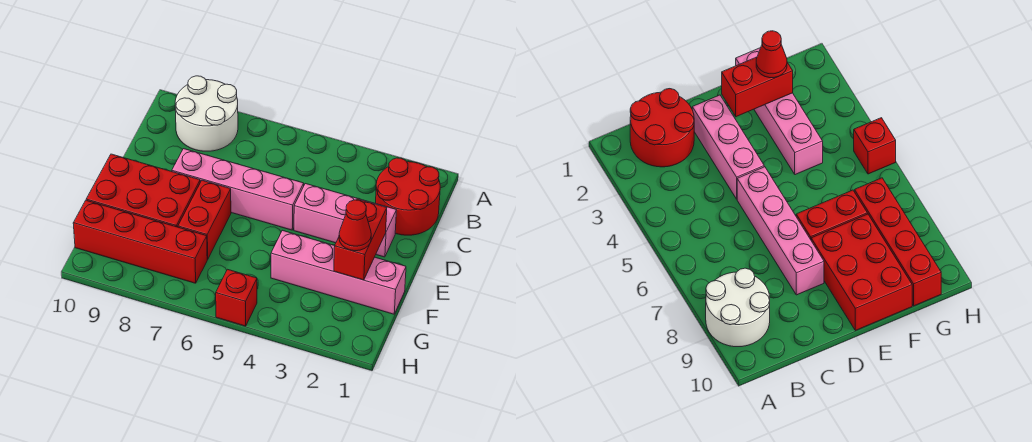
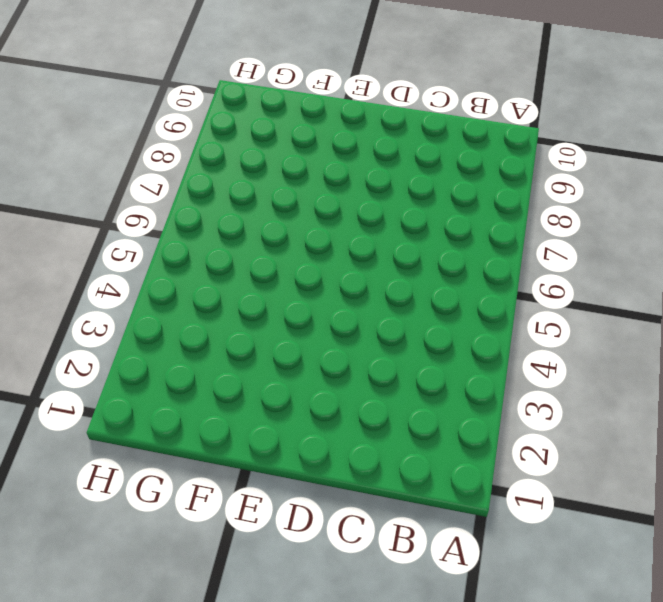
none -> white round brick A8:B9 level 1
none -> red round brick B1:C2 level 1

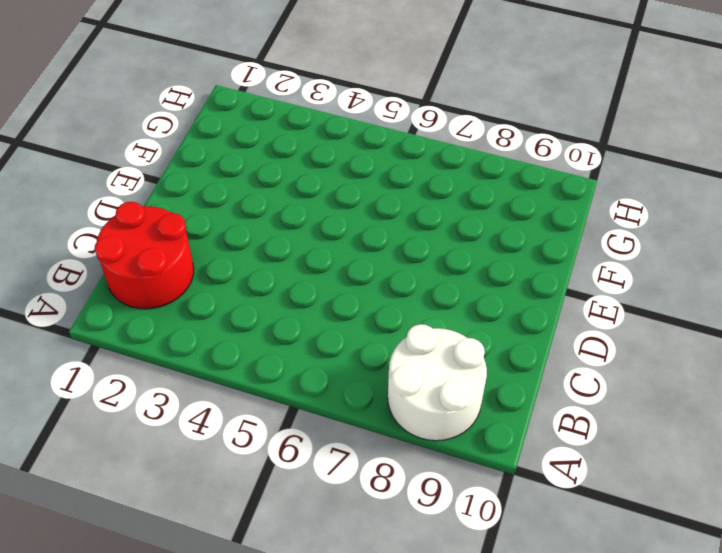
none -> pink brick D2:D4 level 1
none -> pink brick D5:D8 level 1

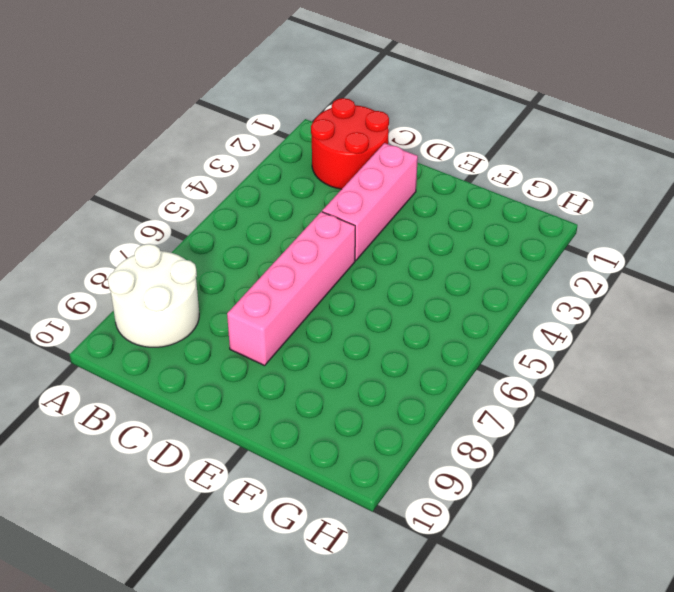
none -> red brick E7:F7 level 1
none -> red brick E8:F10 level 1

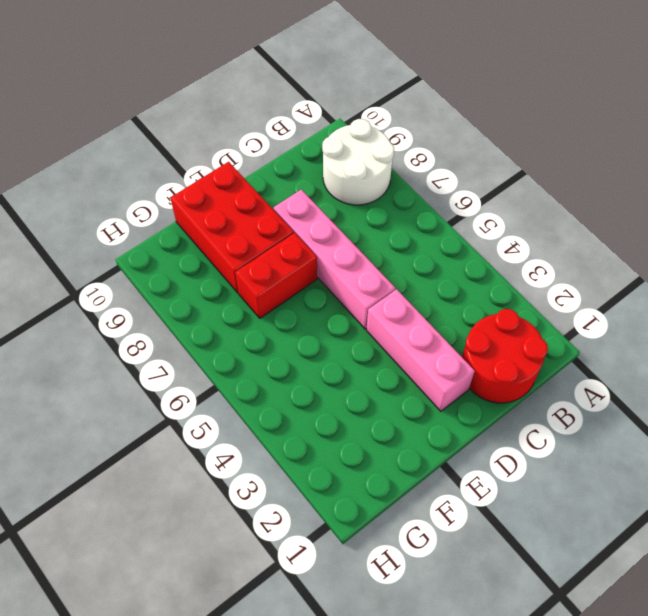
none -> pink brick F1:F4 level 1
none -> red brick G7:G10 level 1

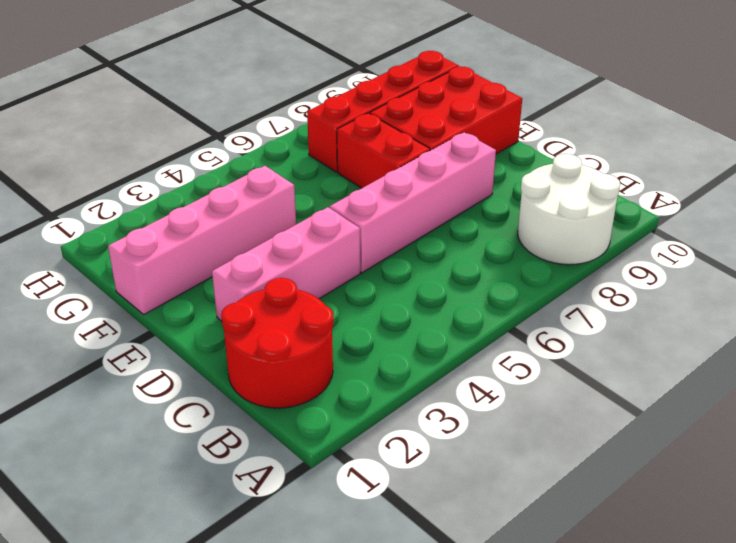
none -> red brick H5 level 1
none -> red brick E2:F2 level 2

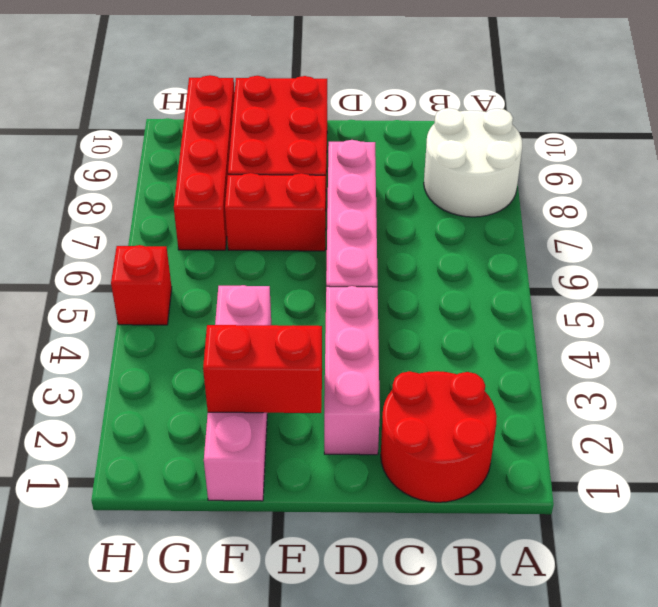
none -> red cone F2 level 3

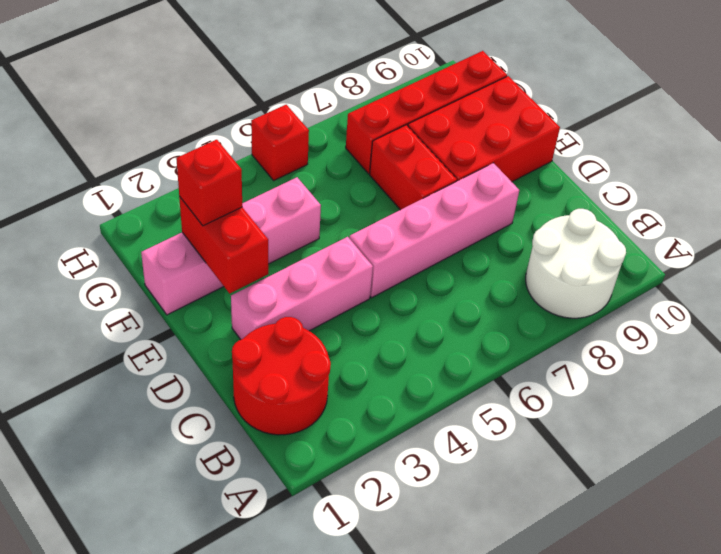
red brick F2 level 3 -> red cone F2 level 3

